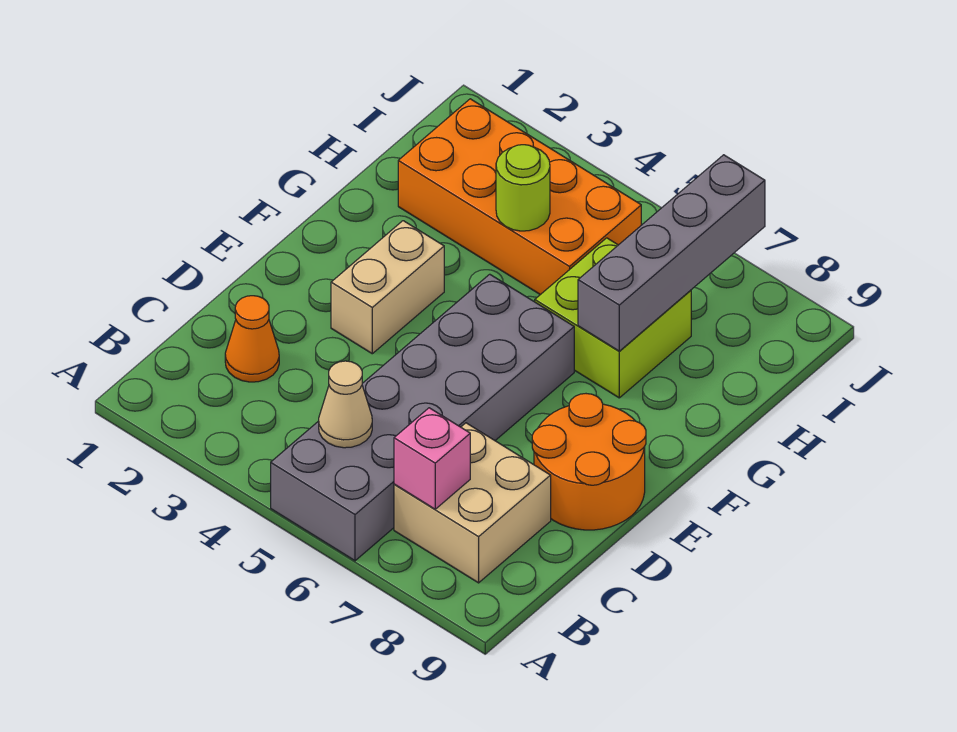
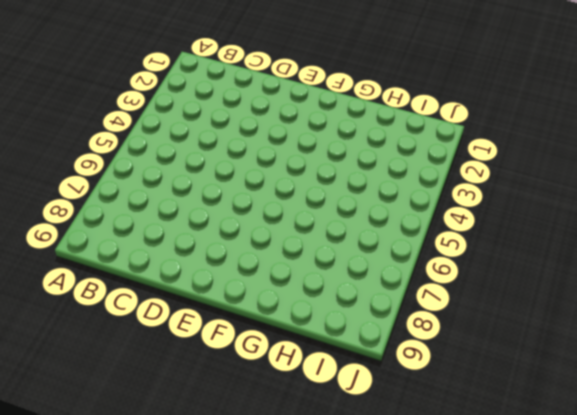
none -> grey brick A5:F6 level 1
none -> tan brick B7:C8 level 1

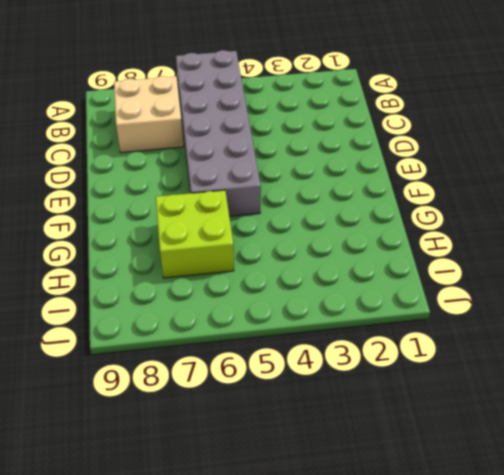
none -> orange cone C2 level 1
none -> orange round brick D8:E9 level 1

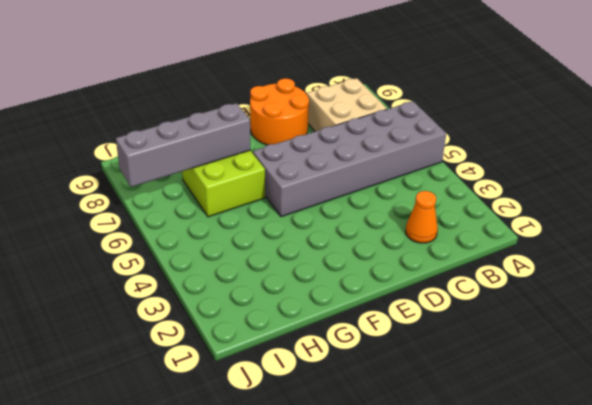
none -> tan brick E3:F3 level 1
none -> orange brick H2:I5 level 1

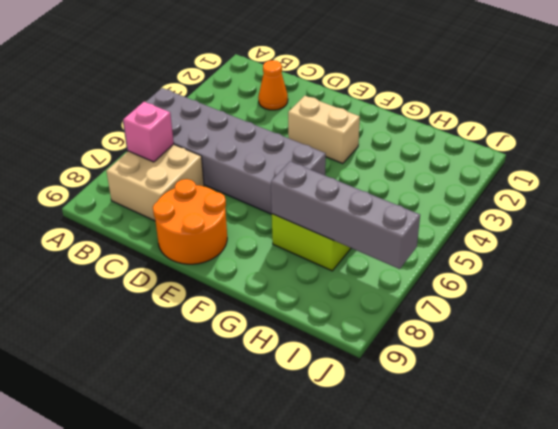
none -> orange brick H2:I5 level 1
none -> tan cone B5 level 2

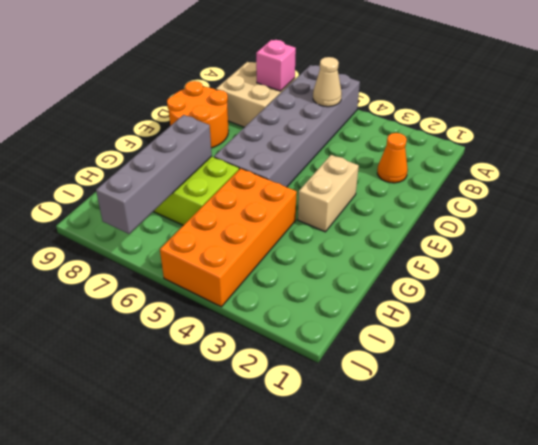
orange brick G4:J5 level 1 -> orange brick H2:I5 level 1
none -> lime round brick H4 level 2

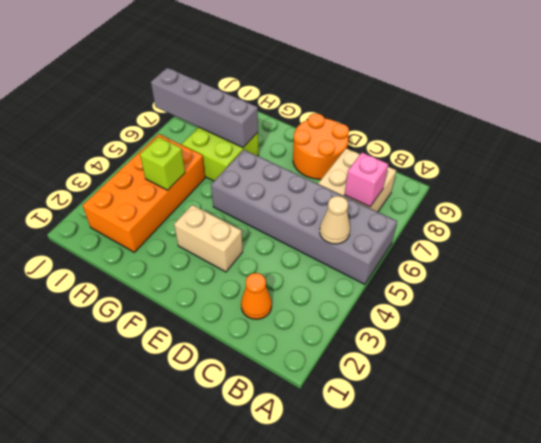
lime brick H4 level 2 -> lime round brick H4 level 2

